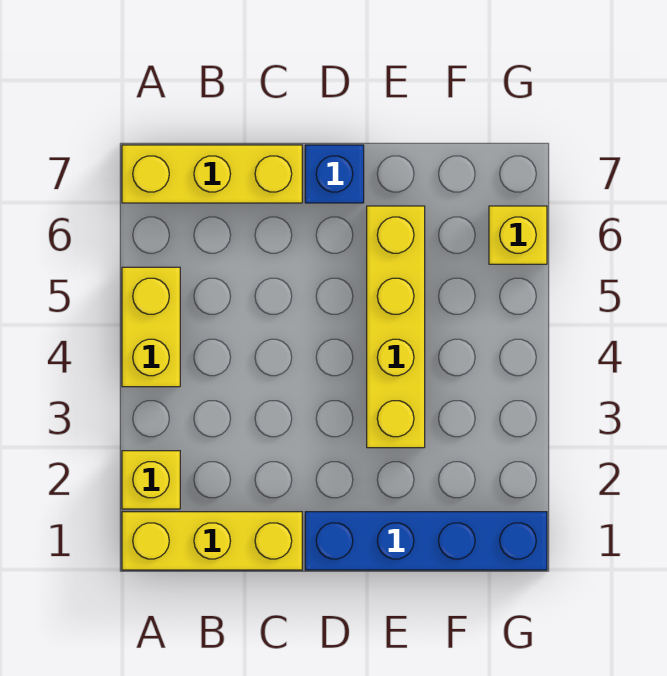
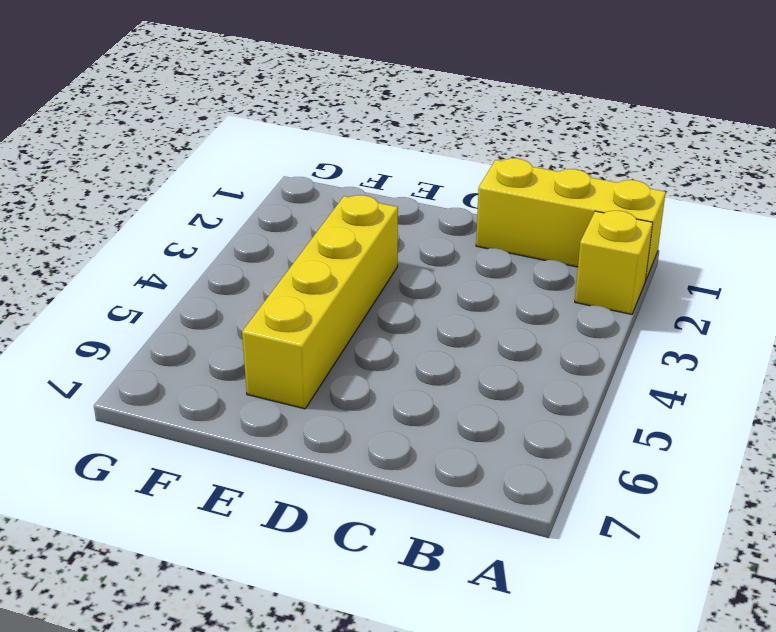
none -> yellow brick A4:A5 level 1
none -> yellow brick A7:C7 level 1

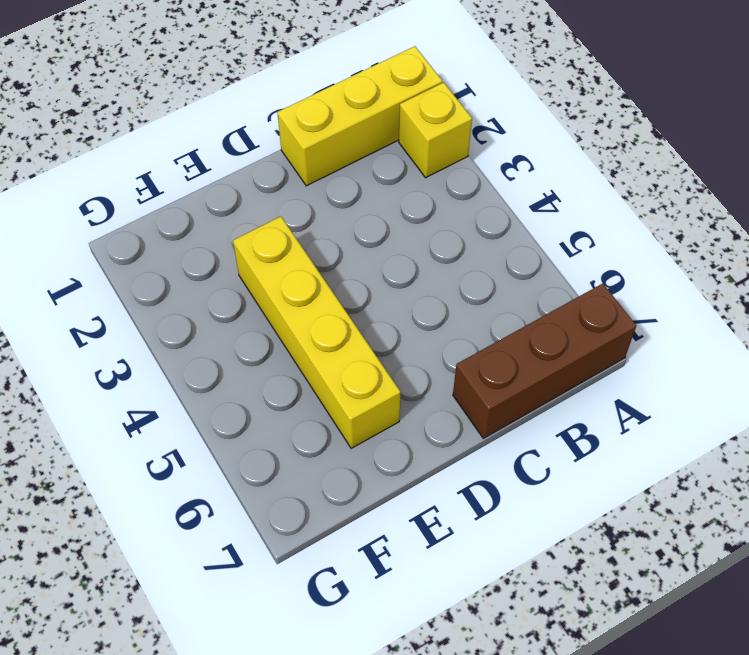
brown brick A7:C7 level 1 -> yellow brick A7:C7 level 1
none -> yellow brick A4:A5 level 1
none -> blue brick D1:G1 level 1

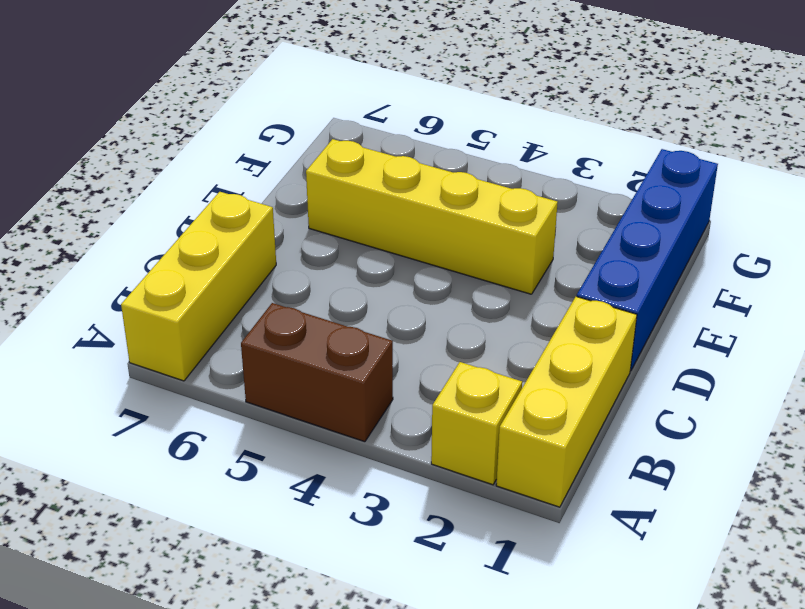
brown brick A4:A5 level 1 -> yellow brick A4:A5 level 1
none -> blue brick D7 level 1
none -> yellow brick G6 level 1

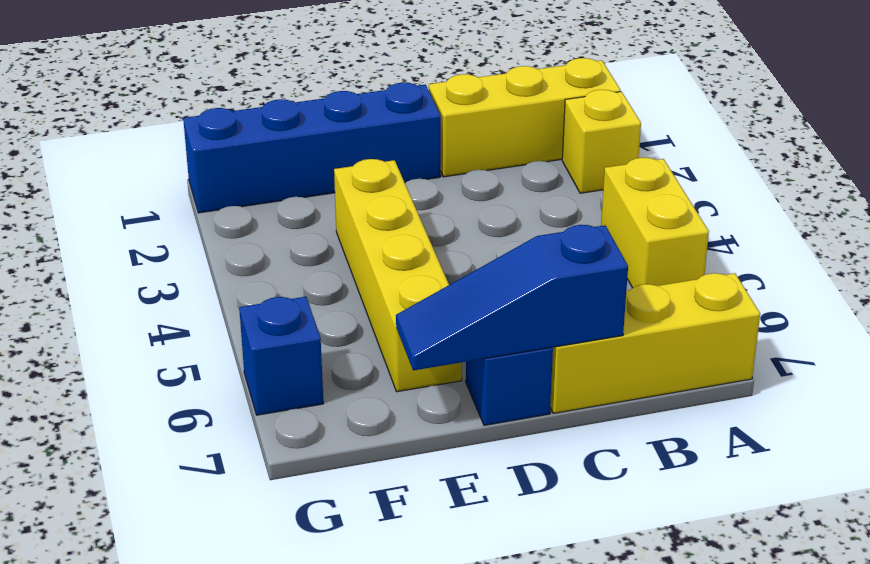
blue slope C7:E7 level 2 top C -> none
blue brick G6 level 1 -> yellow brick G6 level 1

